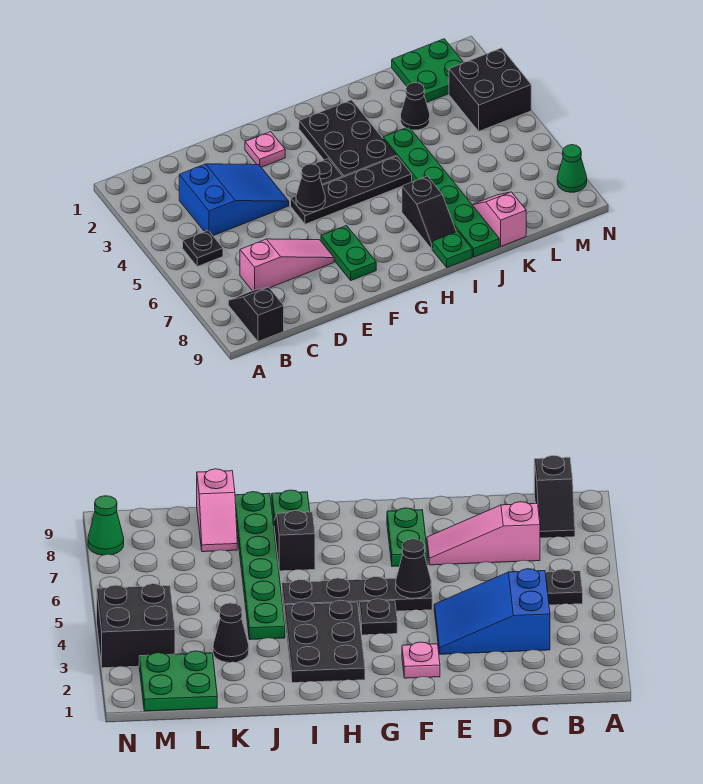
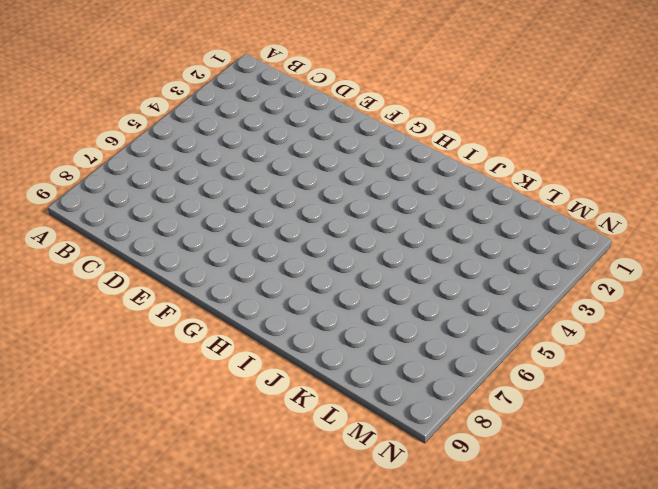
none -> black plate B5 level 1
none -> black slope B8:B9 level 1 top 9
none -> blue slope C3:E4 level 1 top C

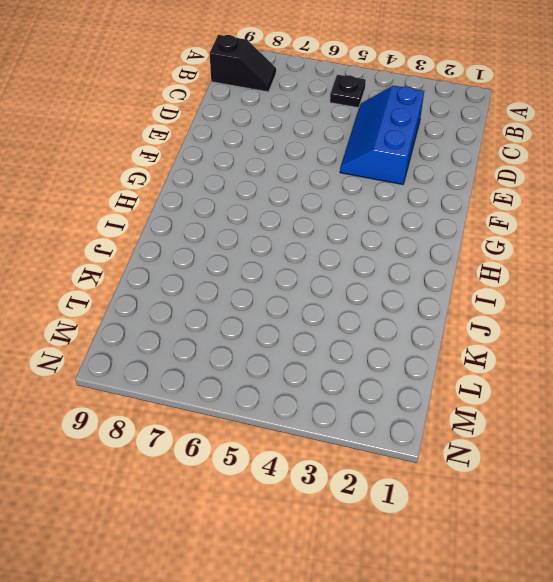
blue slope C3:E4 level 1 top 3 -> blue slope C3:E4 level 1 top C
none -> pink slope C7:E7 level 1 top C
none -> pink plate F2 level 1
none -> black plate F5:I5 level 1

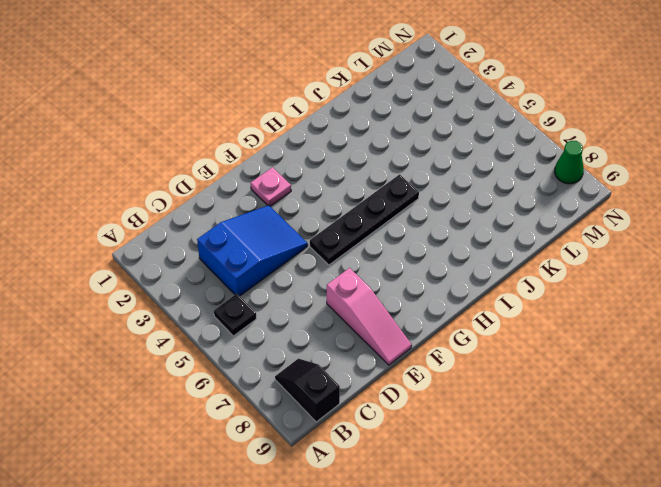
pink slope E7:E9 level 1 top 7 -> pink slope C7:E7 level 1 top C
none -> green plate F7:F8 level 1
none -> black plate G4 level 1
none -> black plate H2:I4 level 1

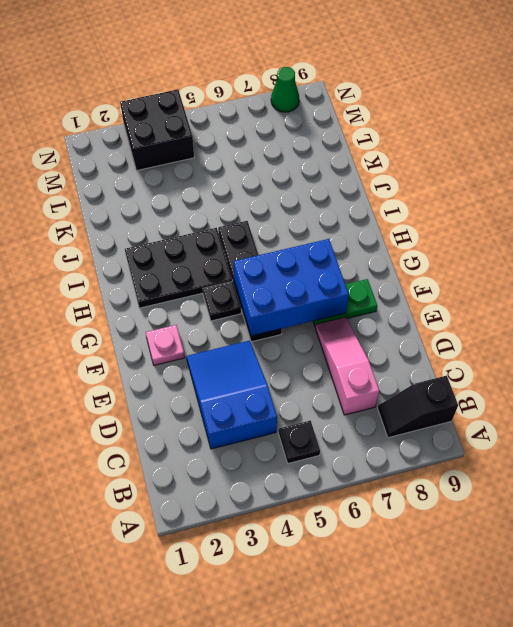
blue brick F5:G7 level 2 -> black cone F5 level 2
none -> black slope I7:I8 level 1 top 7
none -> green plate I9 level 1
none -> green plate J4:J9 level 1

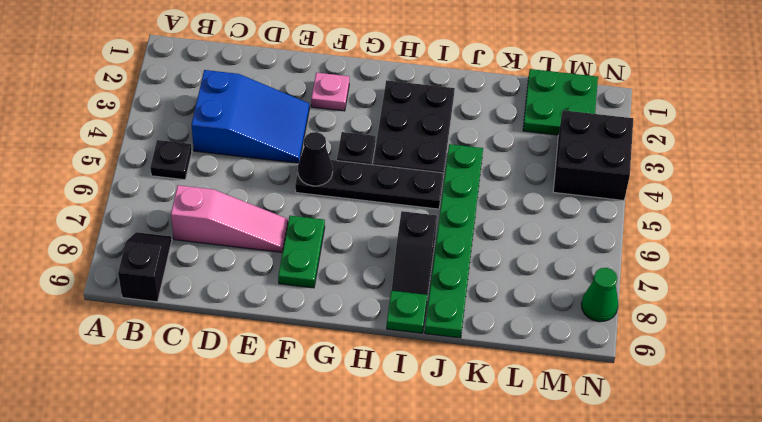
none -> black cone K3 level 1
none -> pink slope K8:K9 level 1 top 9

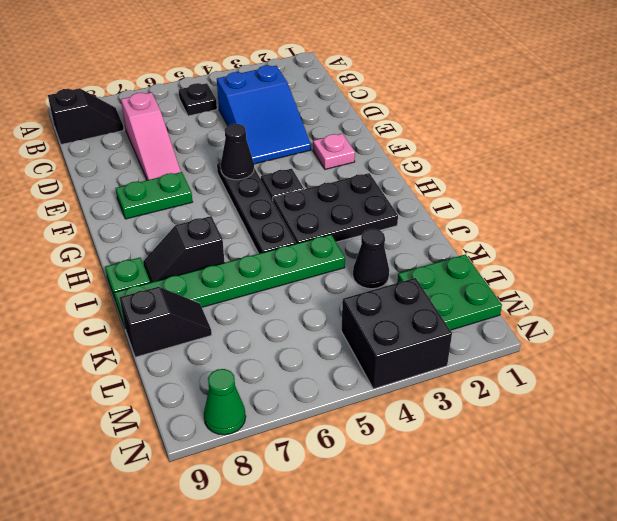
black slope K8:K9 level 1 top 9 -> pink slope K8:K9 level 1 top 9

